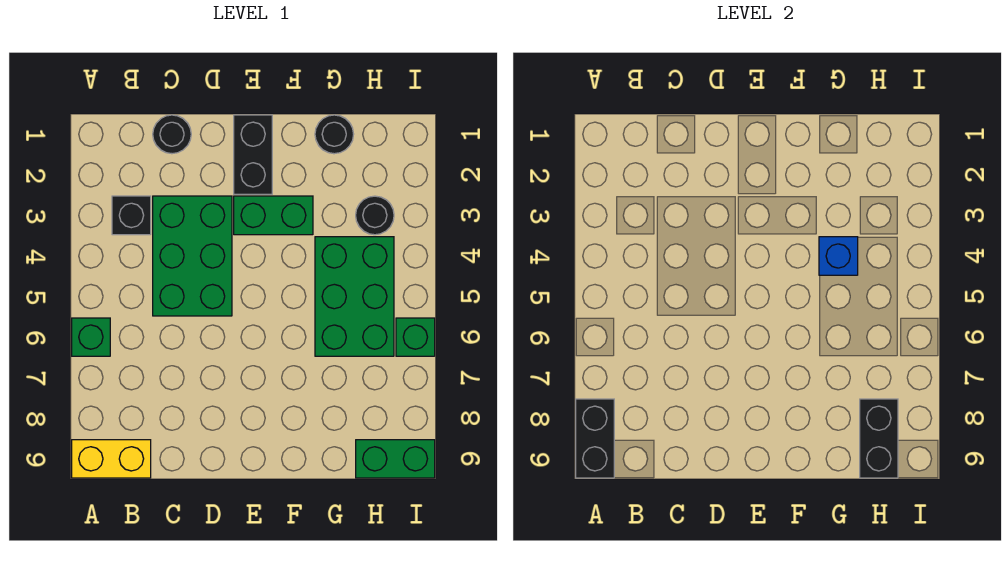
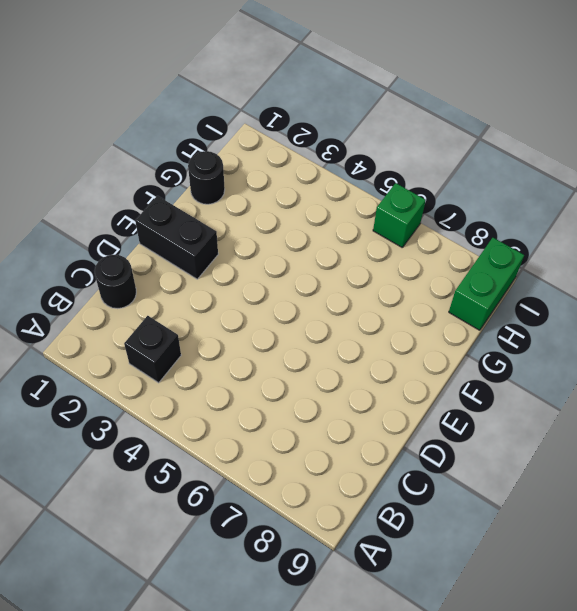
none -> green brick A6 level 1
none -> yellow brick A9:B9 level 1
none -> green brick C3:D5 level 1

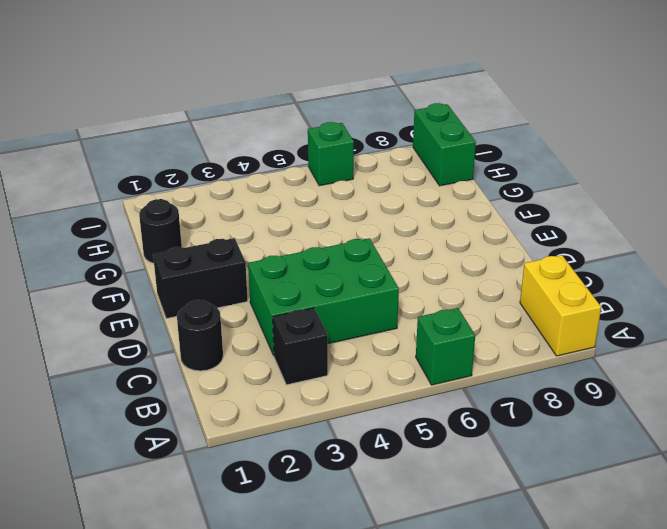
none -> green brick E3:F3 level 1
none -> green brick G4:H6 level 1
none -> black round brick H3 level 1

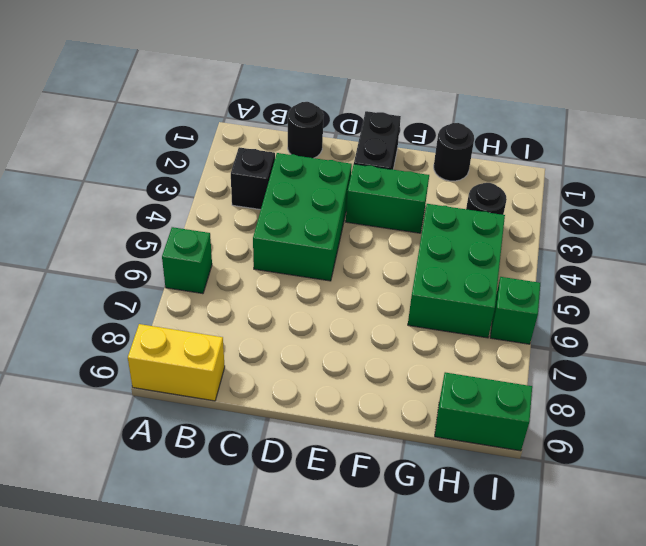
none -> black brick A8:A9 level 2
none -> blue brick G4 level 2
none -> black brick H8:H9 level 2

